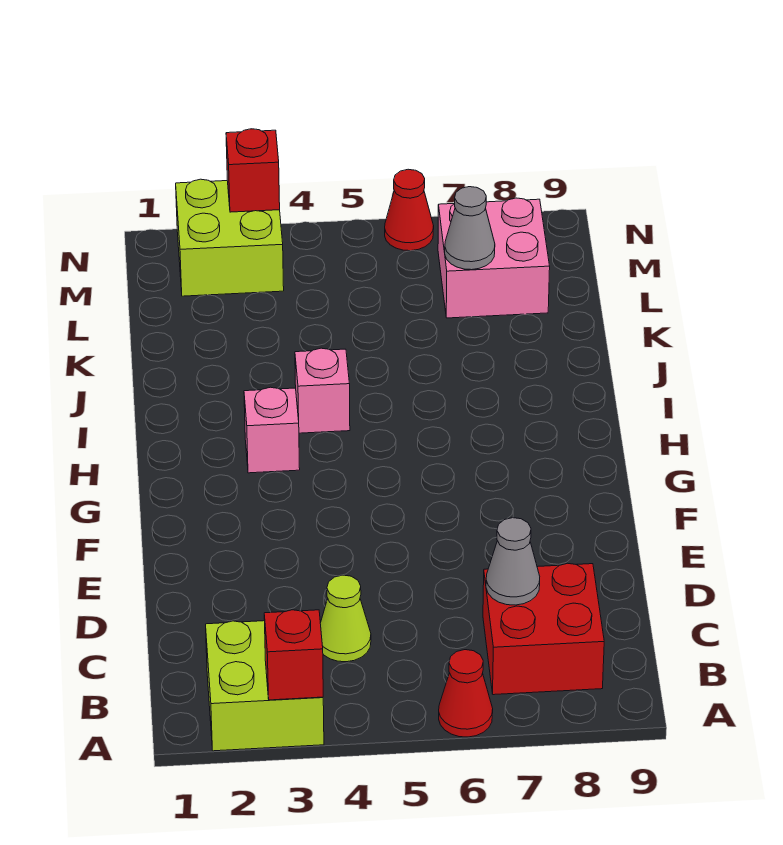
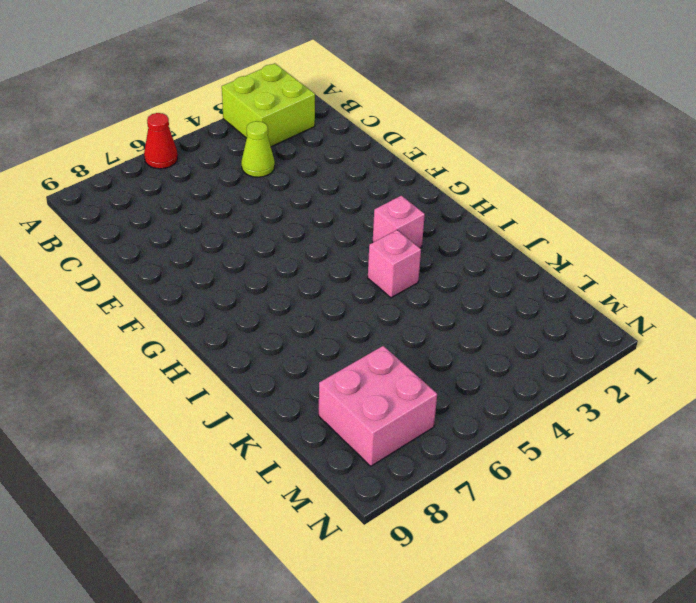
none -> red brick B7:C8 level 1
none -> lime brick M2:N3 level 1
none -> red cone N6 level 1

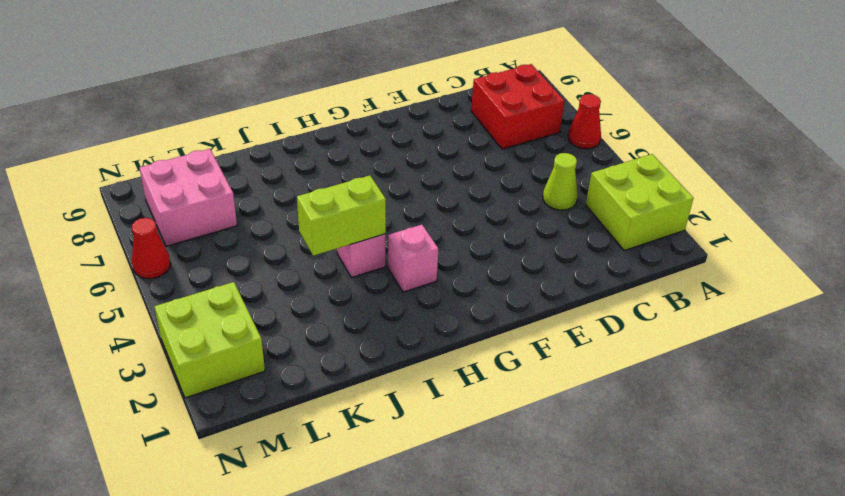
lime brick I4:J4 level 2 -> none
none -> red brick A3 level 2
none -> grey cone C7 level 2
none -> grey cone L7 level 2

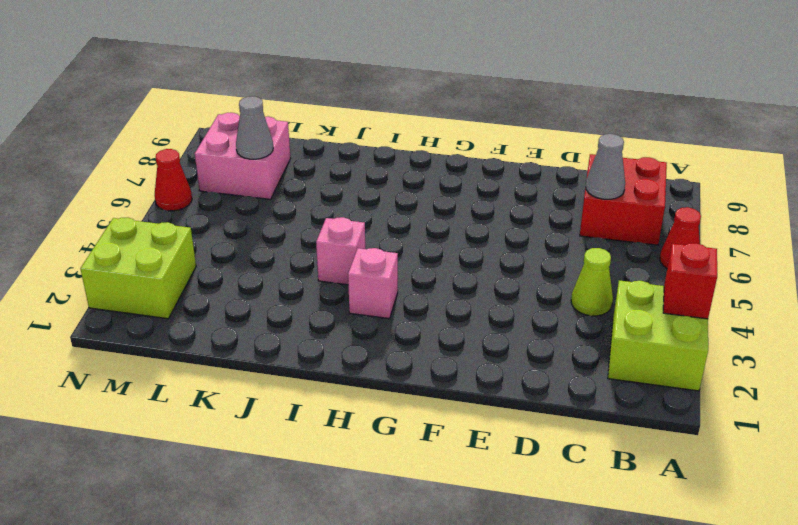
none -> red brick N3 level 2

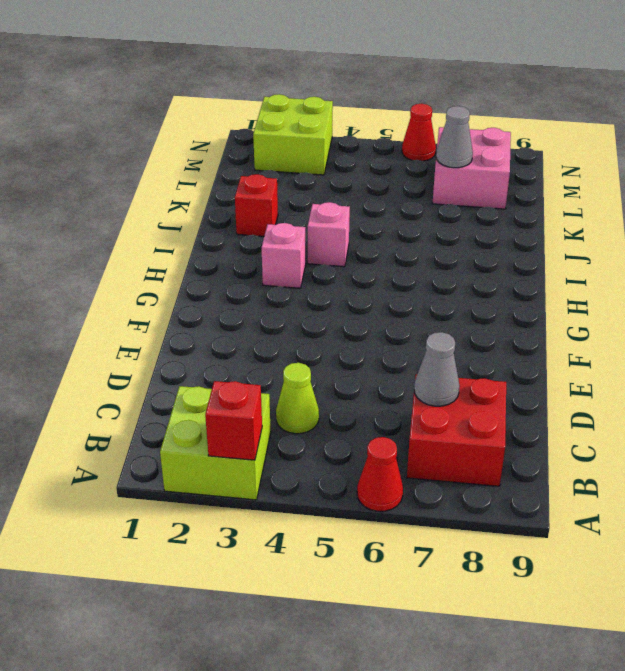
red brick J2 level 1 -> red brick N3 level 2

